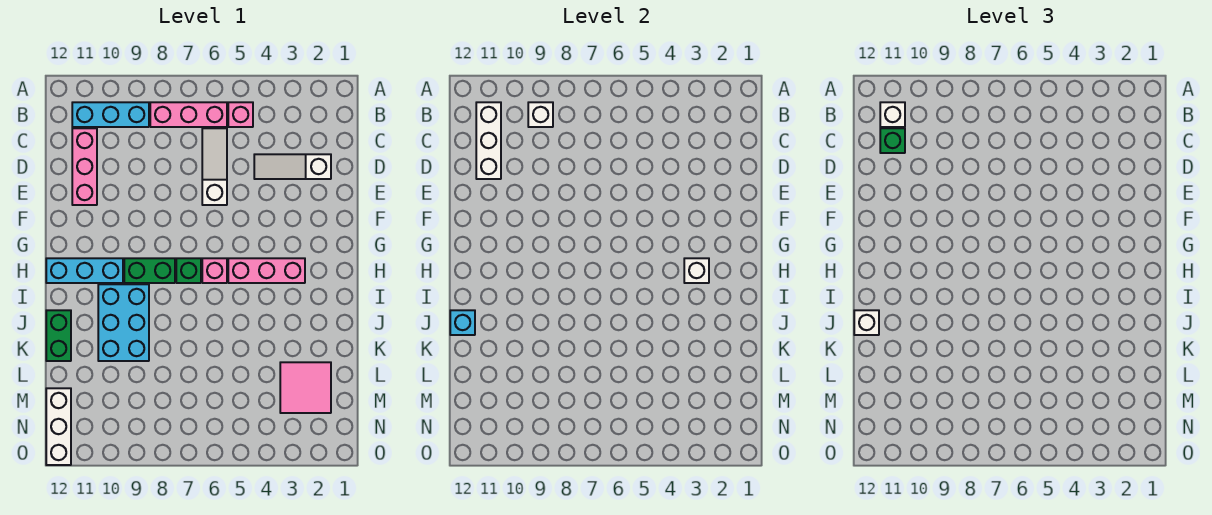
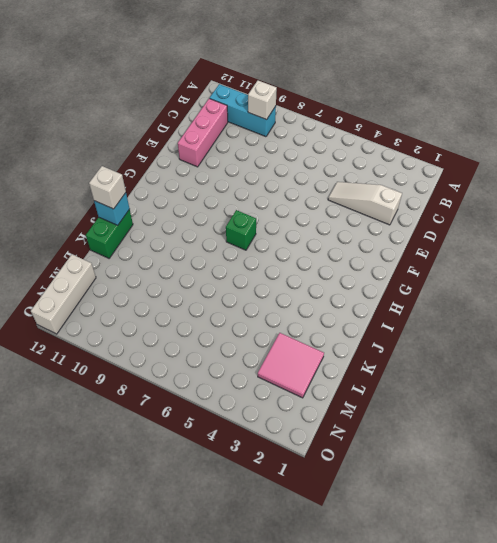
none -> pink brick B5 level 1
none -> pink brick B6:B8 level 1
none -> white slope C6:E6 level 1 top E

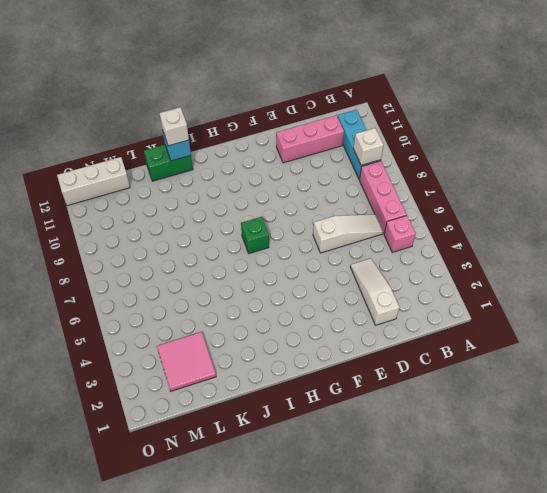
none -> pink brick H3:H5 level 1
none -> pink brick H6 level 1
none -> green brick H8:H9 level 1

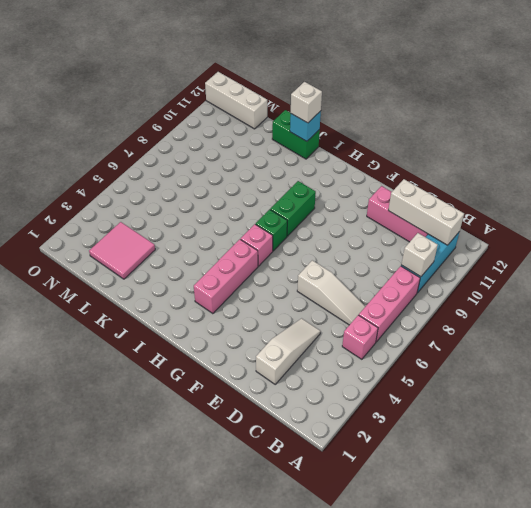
none -> cyan brick H10:H12 level 1
none -> cyan brick I9:K10 level 1
none -> white brick H3 level 2

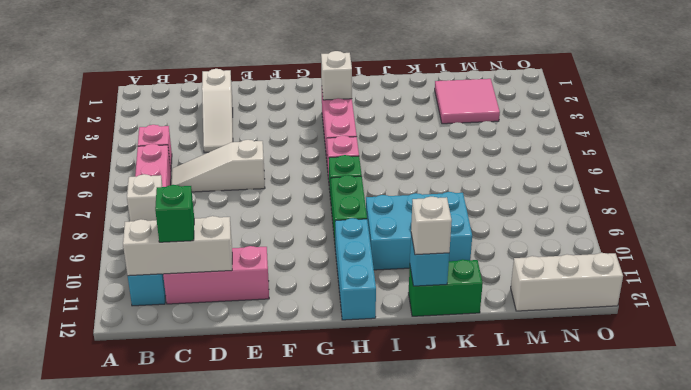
none -> white brick B11 level 3

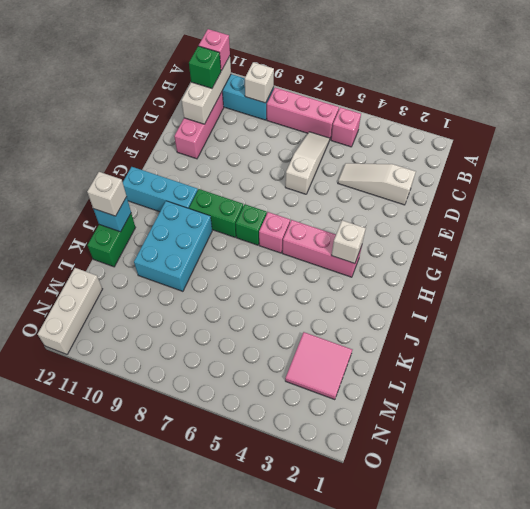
pink brick B11 level 3 -> white brick B11 level 3

